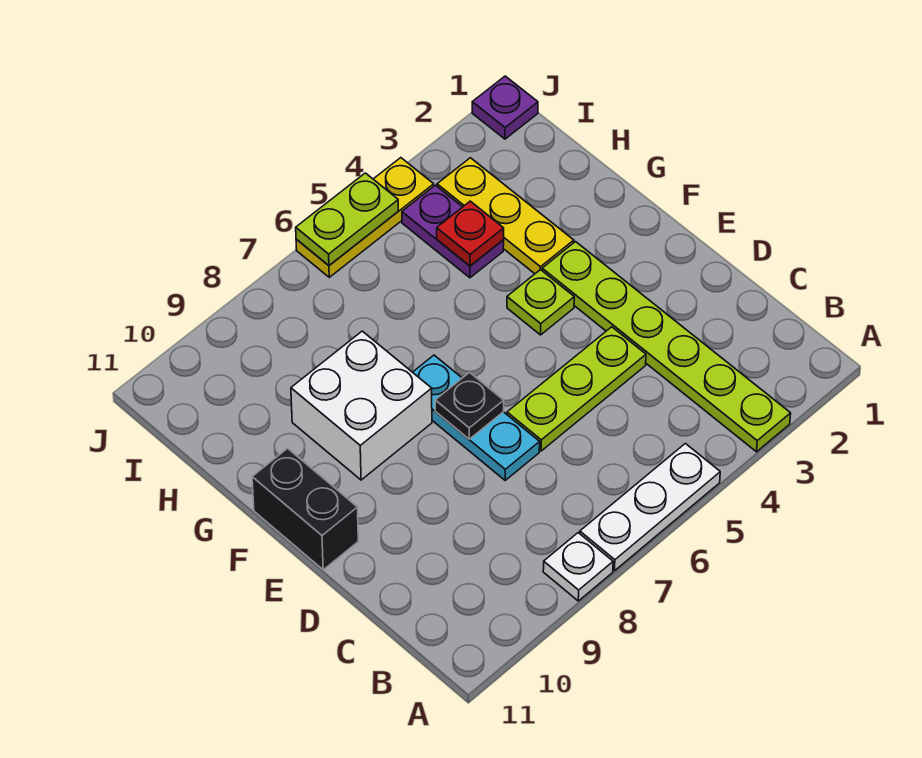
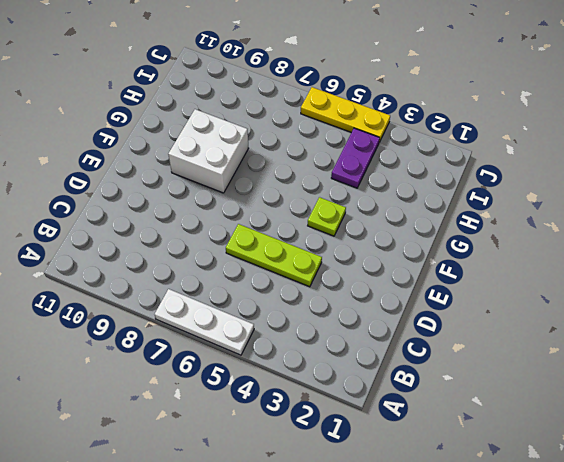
none -> lime plate A3:F3 level 1
none -> white plate A8 level 1
none -> cyan plate D7:F7 level 1

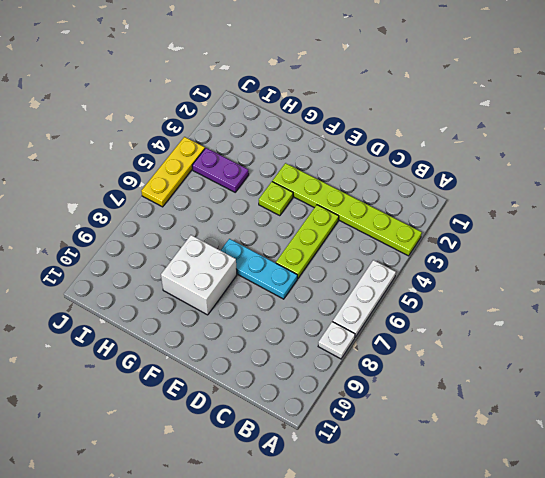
none -> black brick E11:F11 level 1
none -> yellow plate G3:I3 level 1
none -> purple plate J1 level 1

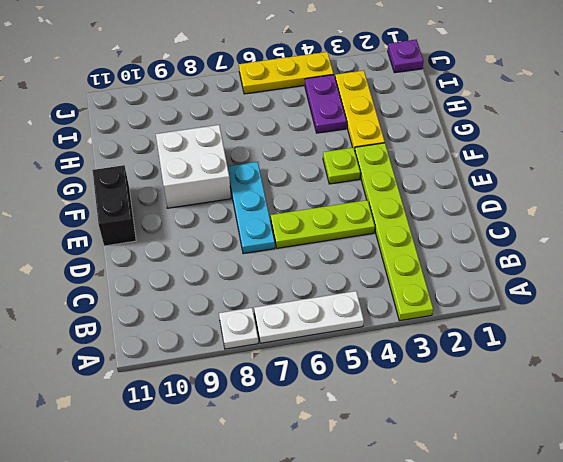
none -> black plate E7 level 2
none -> red plate H4 level 2
none -> lime plate J5:J6 level 2

